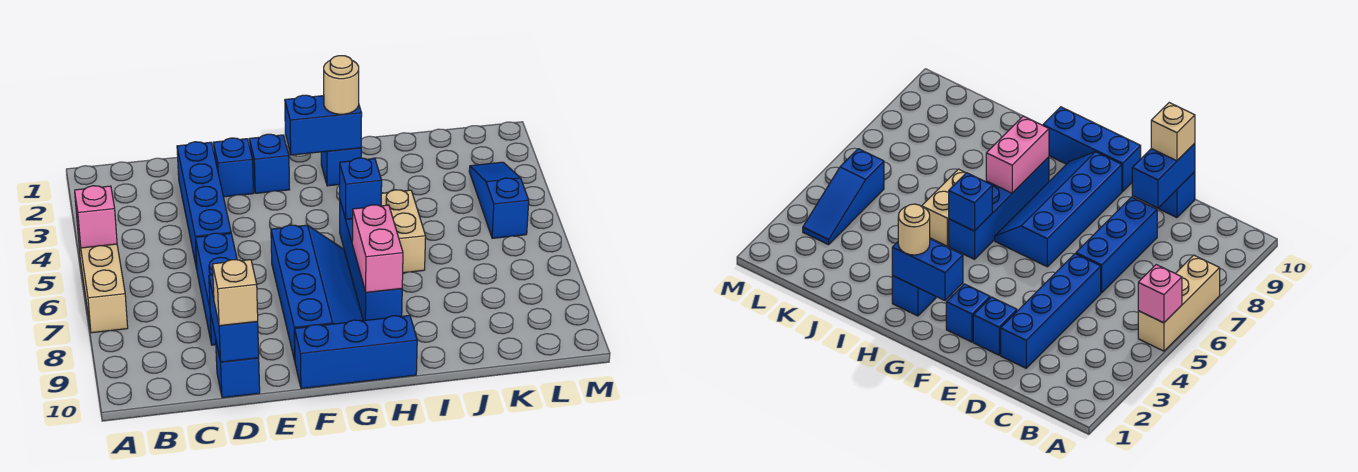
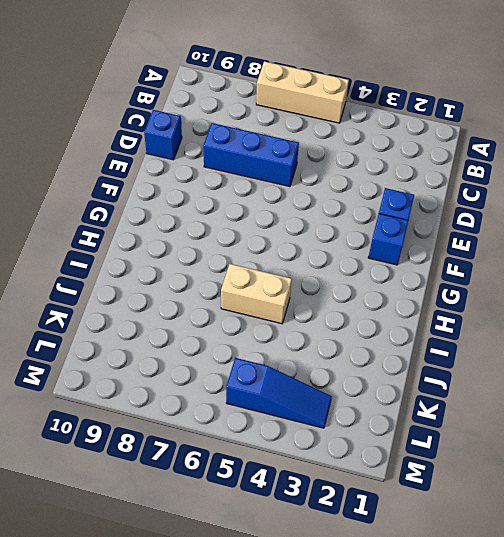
none -> blue brick D2:D5 level 1
none -> blue slope F6:G9 level 1 top F
none -> blue brick F10:H10 level 1

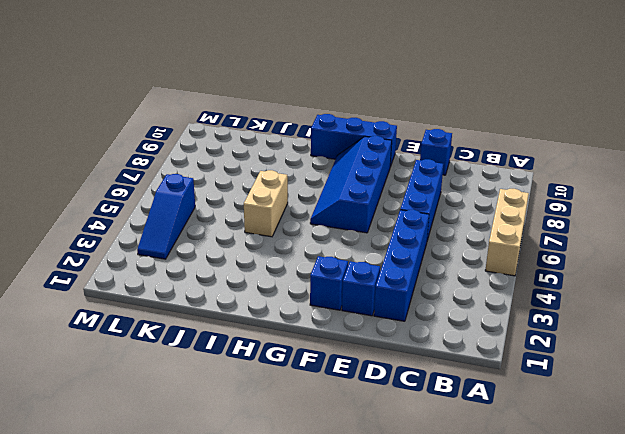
none -> blue brick H2 level 1
none -> blue brick H5:H8 level 1
none -> pink brick A5 level 2

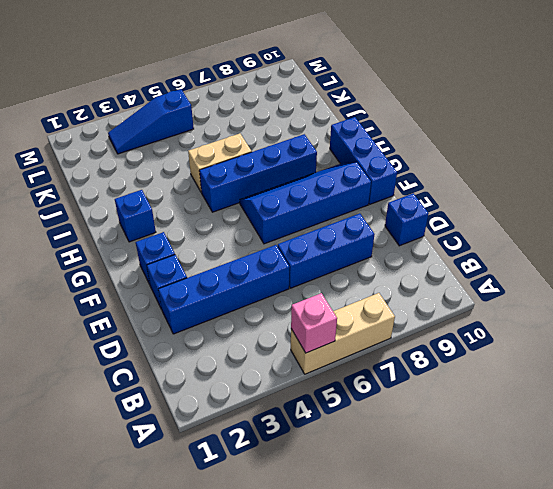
none -> blue brick D9:D10 level 2
none -> blue brick G2:H2 level 2
none -> blue brick H5 level 2

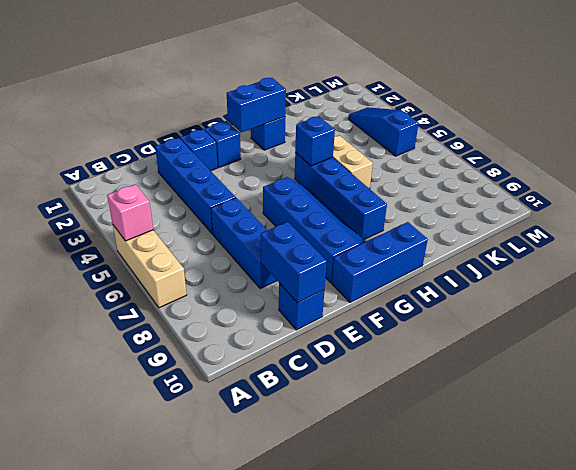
none -> pink brick H7:H8 level 2
none -> tan brick D10 level 3
none -> tan round brick H2 level 3

